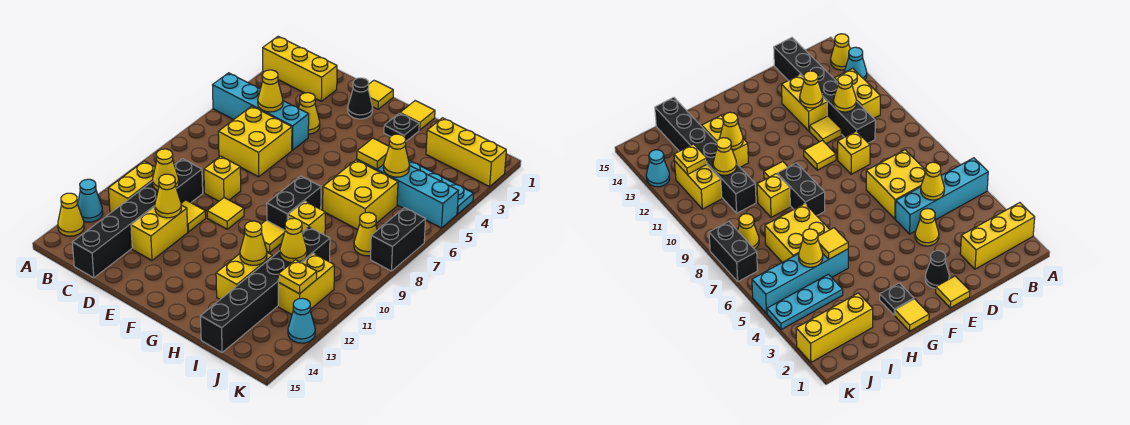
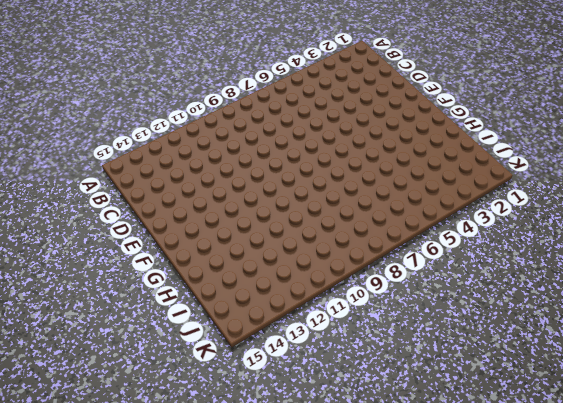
none -> yellow brick A2:C2 level 1
none -> cyan brick A5:D5 level 1
none -> cyan cone A13 level 1
none -> yellow cone A14 level 1

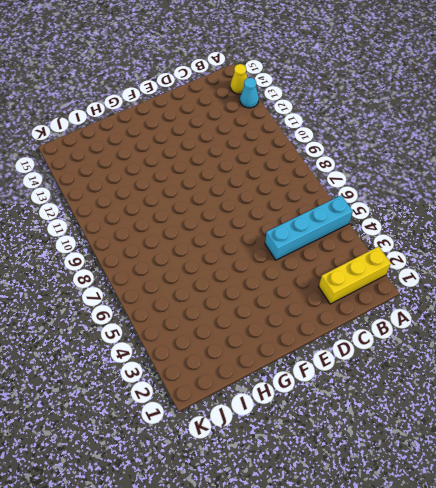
none -> yellow brick B11:B12 level 1
none -> yellow brick C6:D7 level 1
none -> black brick C10:C15 level 1
none -> yellow cone D4 level 1

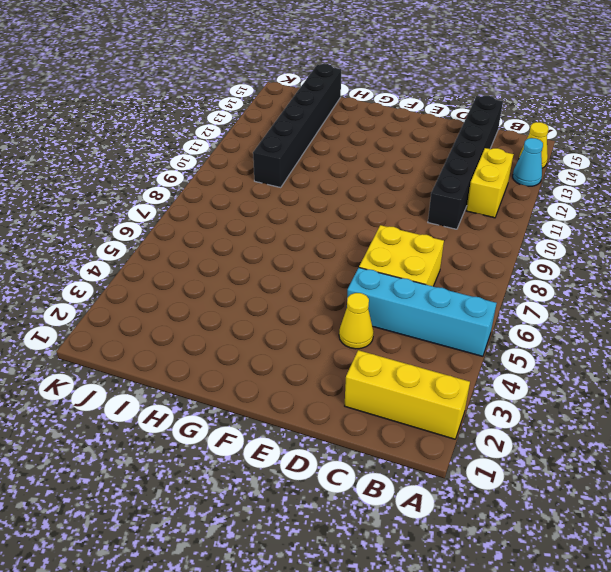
none -> yellow brick D9 level 1
none -> yellow tile D11 level 1
none -> yellow brick D12:D13 level 1
none -> yellow tile E1 level 1

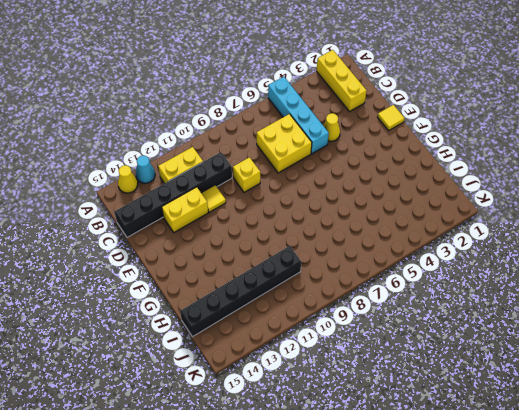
none -> black cone E2 level 1
none -> yellow tile E10 level 1
none -> yellow tile G1 level 1
none -> black plate G2 level 1

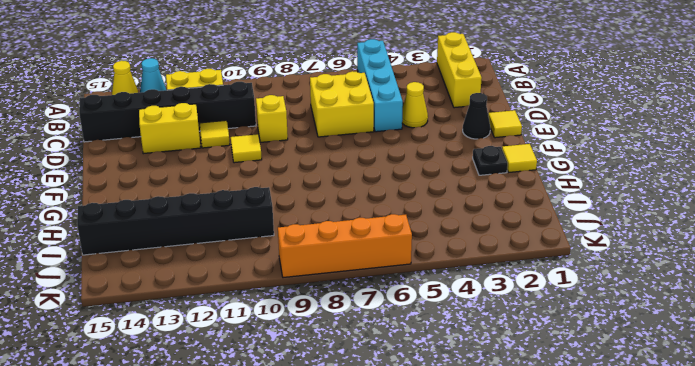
orange brick K6:K9 level 1 -> black brick K7:K8 level 1
none -> black brick G8:G9 level 1
none -> yellow tile G10 level 1
none -> cyan brick H5:K5 level 1
none -> yellow brick H6:I7 level 1

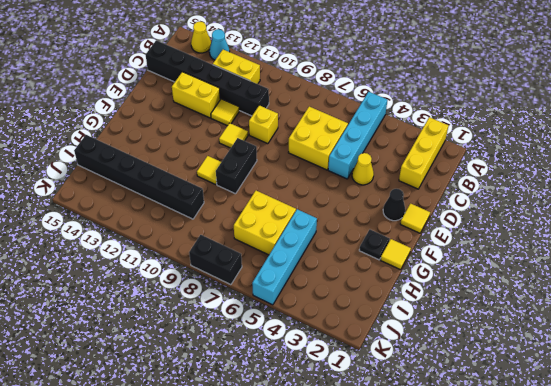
black brick F9:G9 level 1 -> black brick G8:G9 level 1
none -> yellow brick H9 level 1
none -> yellow brick H12:H13 level 1
none -> yellow brick I2:K2 level 1
none -> cyan plate I4:K4 level 1

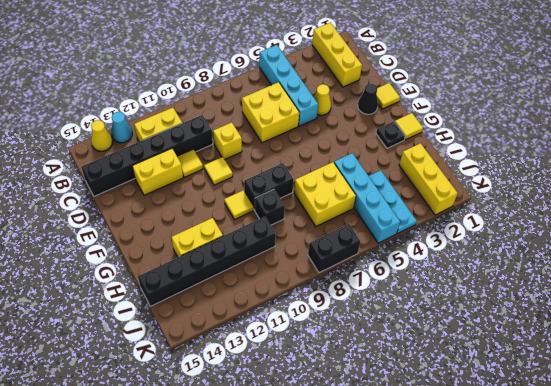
black brick H9 level 1 -> yellow brick H9 level 1
none -> yellow cone J8 level 1
none -> yellow brick J11:J12 level 1
none -> cyan cone K13 level 1
none -> yellow cone C5 level 2

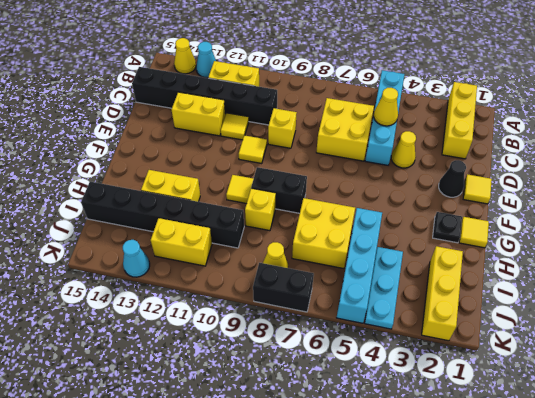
none -> yellow cone C11 level 2
none -> yellow cone D12 level 2
none -> yellow tile H5 level 2
none -> yellow cone H12 level 2

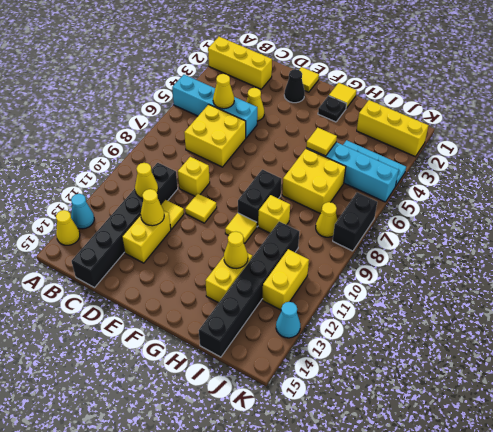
none -> yellow brick B11:B12 level 1
none -> yellow cone I5 level 2
none -> yellow cone I11 level 2
none -> yellow plate J12 level 2

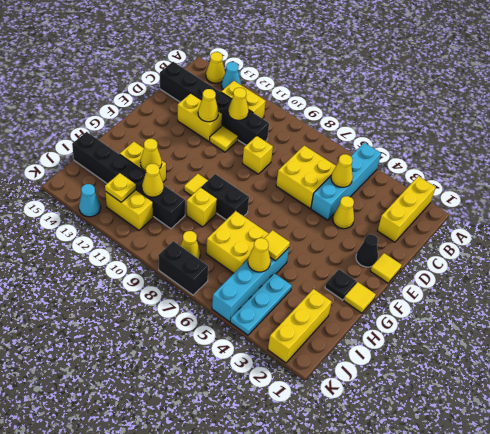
none -> yellow tile E10 level 1

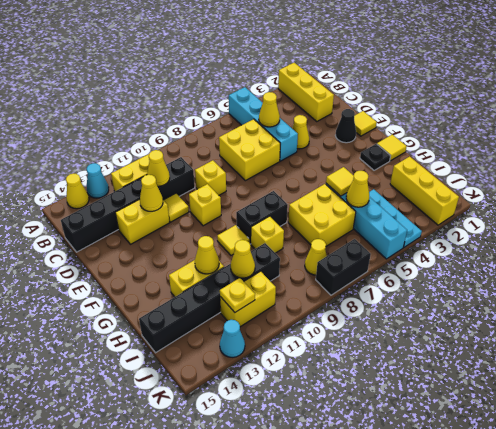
yellow brick E10 level 1 -> yellow tile E10 level 1

